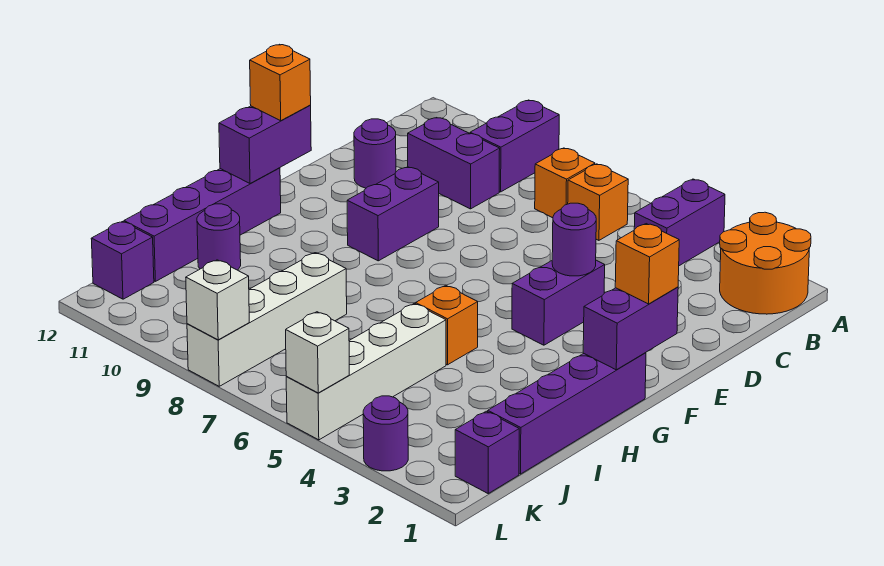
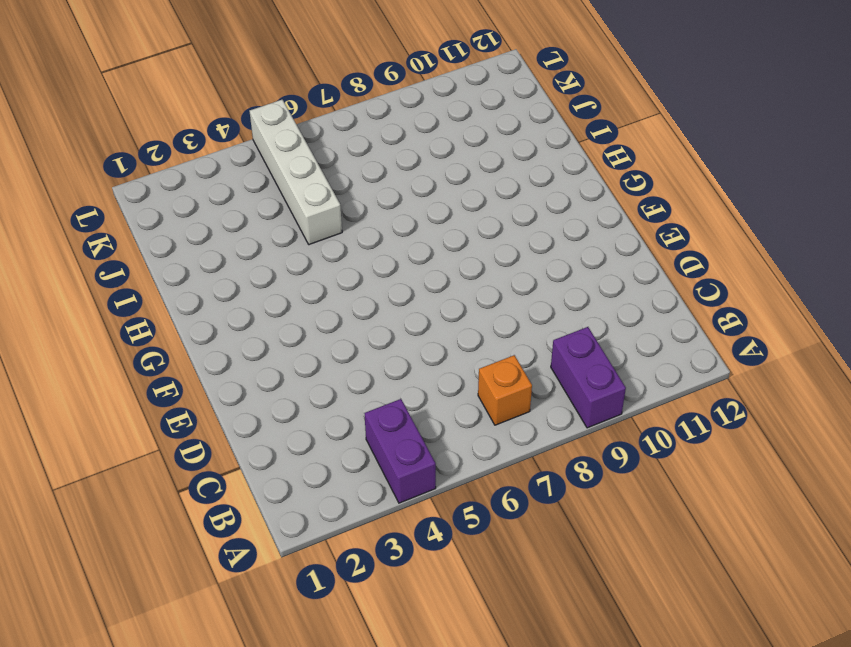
none -> orange round brick A1:B2 level 1
none -> orange brick B6 level 1
none -> purple brick C9:C10 level 1

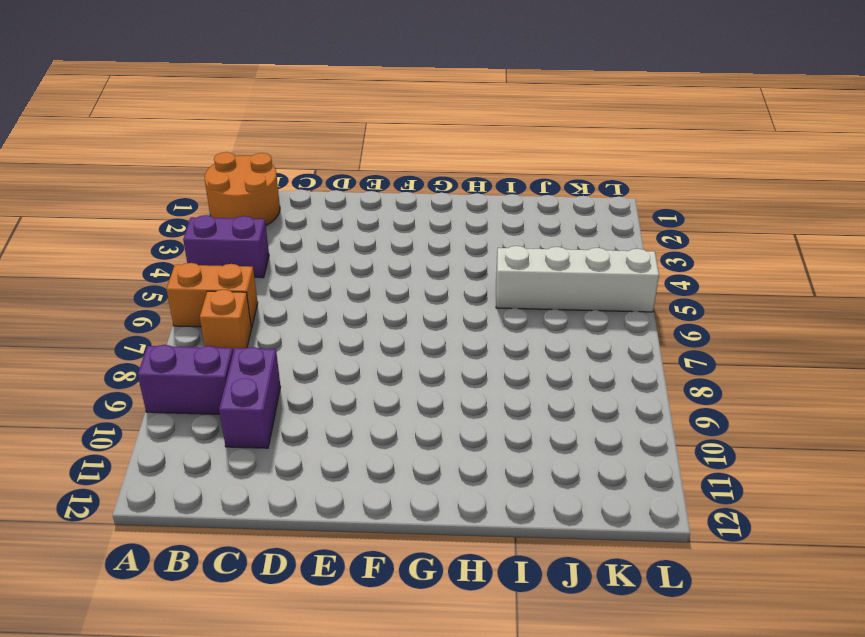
orange brick A6:B6 level 1 -> orange brick B6 level 1
none -> purple round brick D11 level 1
none -> purple brick E4:F4 level 1
none -> purple brick E9:F9 level 1

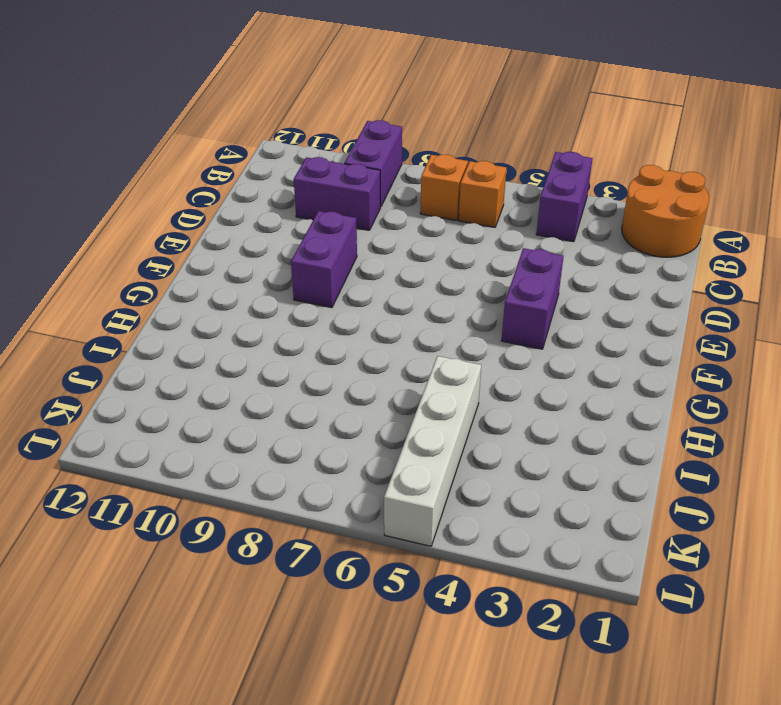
none -> purple round brick D11 level 1
none -> purple brick G1:J1 level 1
none -> purple brick G12:J12 level 1

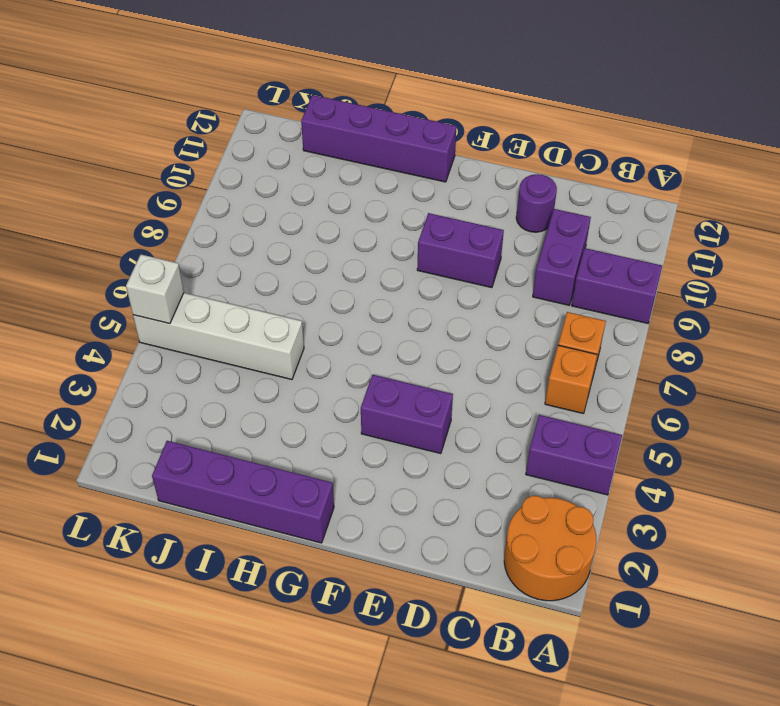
none -> orange brick H5 level 1
none -> white brick I8:L8 level 1
none -> purple round brick I11 level 1

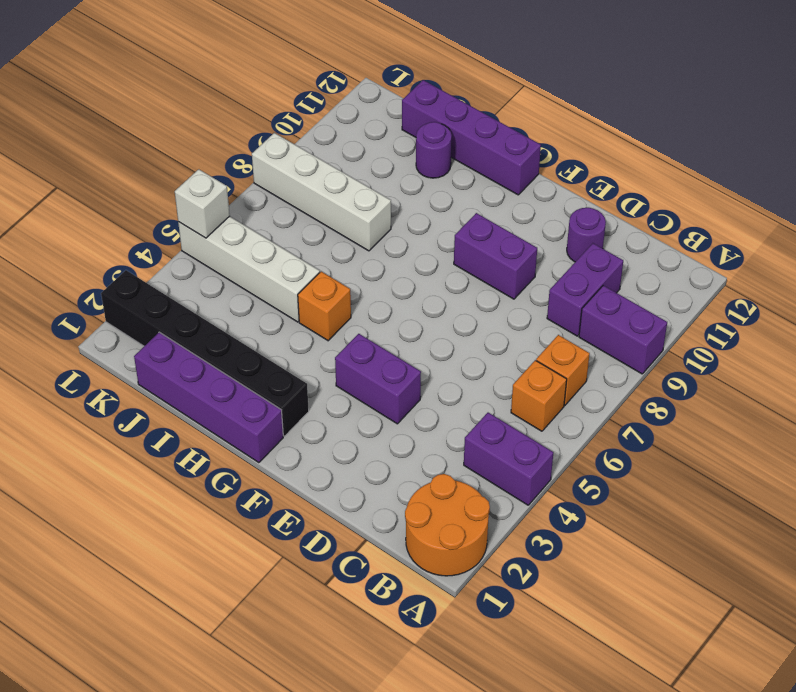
black brick G2:L2 level 1 -> none
none -> purple brick K1 level 1
none -> purple brick K12 level 1
none -> purple round brick L3 level 1

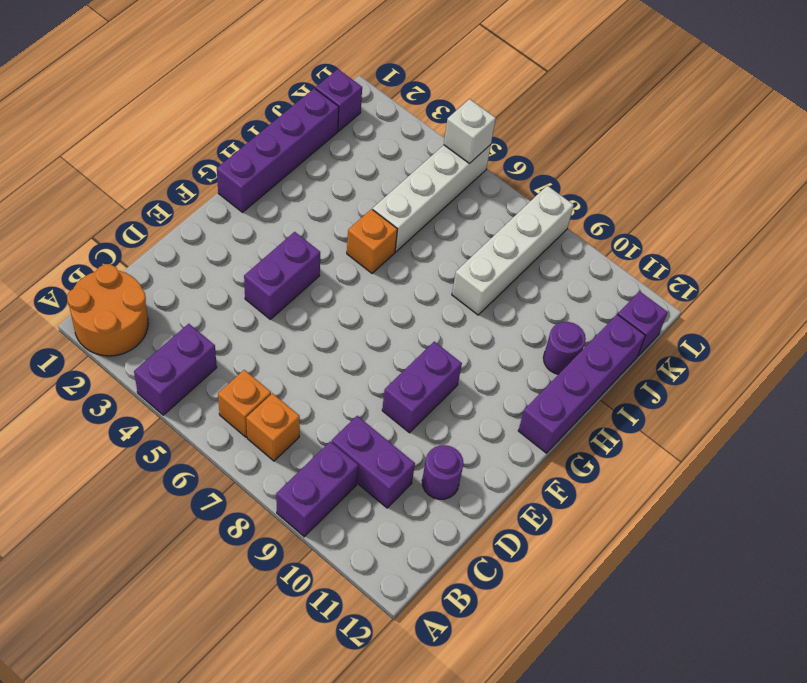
none -> purple round brick L3 level 1
none -> purple round brick E4 level 2
none -> purple brick F1:G1 level 2

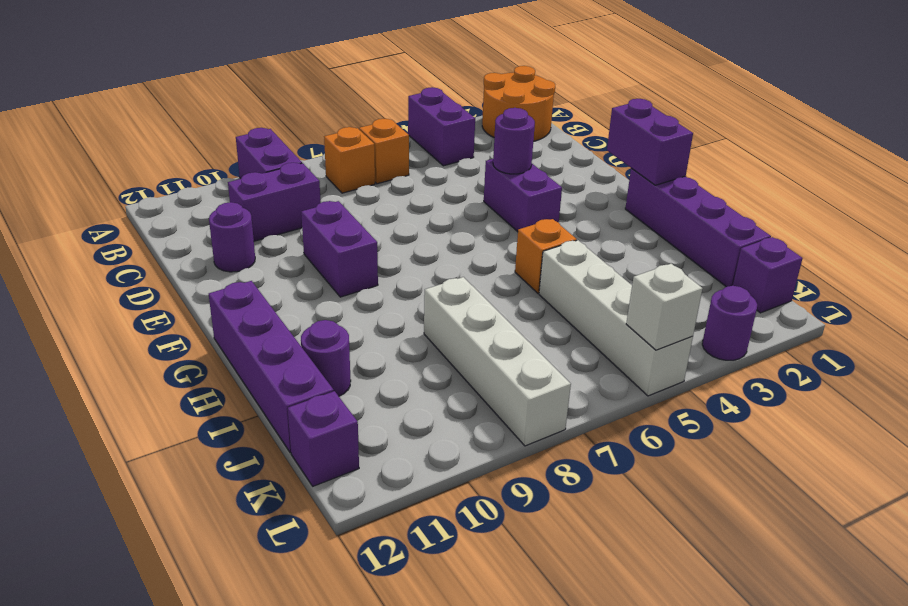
none -> purple brick F12:G12 level 2
none -> white brick L8 level 2
none -> orange brick F1 level 3

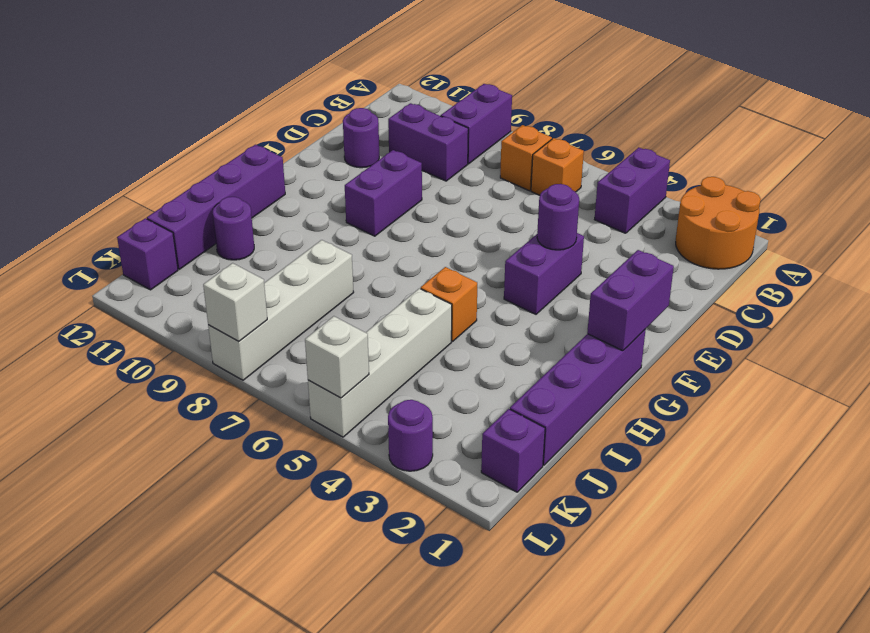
none -> purple brick F12:G12 level 2
none -> orange brick F1 level 3
none -> orange brick F12 level 3

